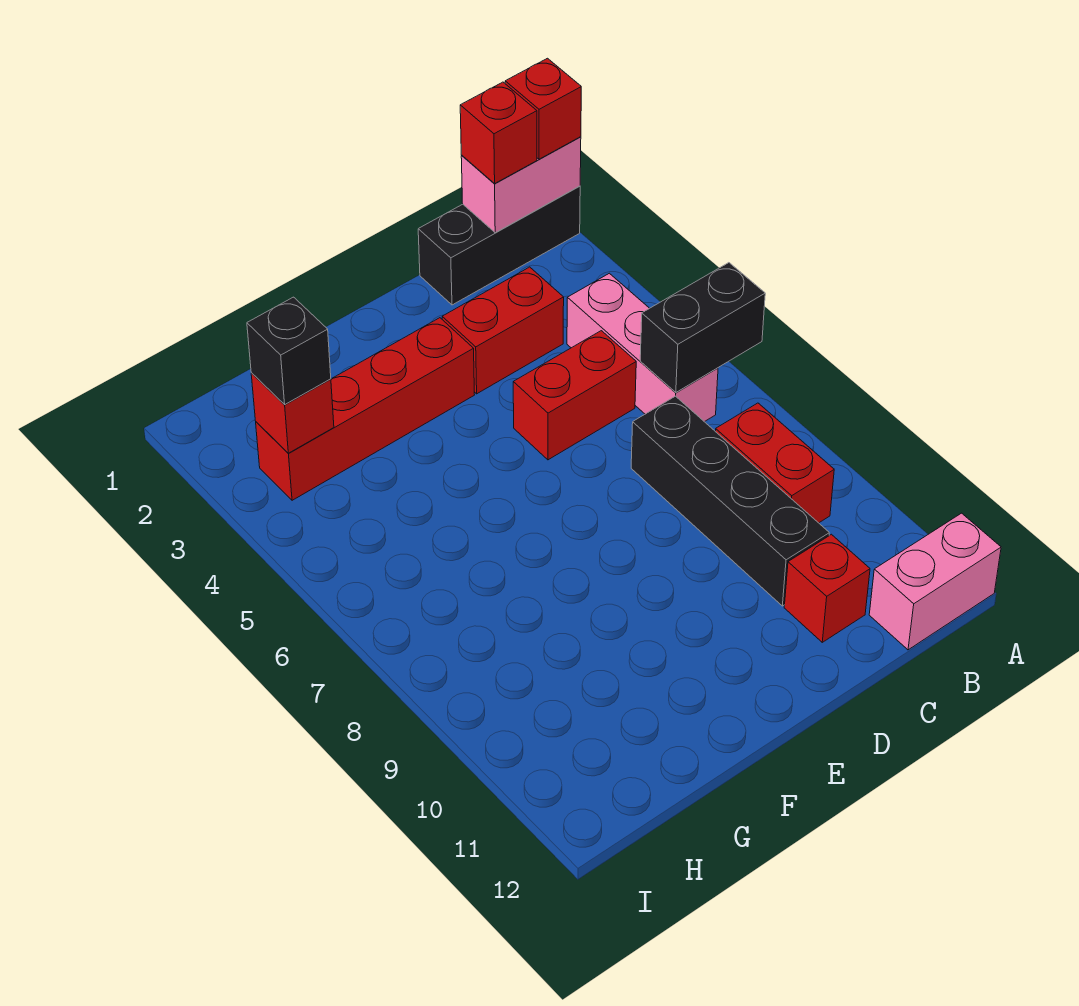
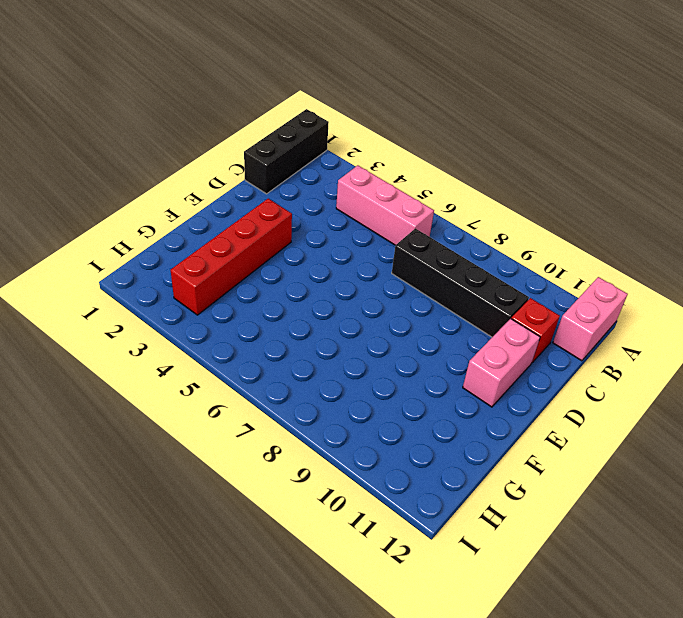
pink brick D11:E11 level 1 -> pink brick A1:B1 level 2
none -> red brick B8:B9 level 1
none -> red brick C3:D3 level 1
none -> red brick C5:D5 level 1

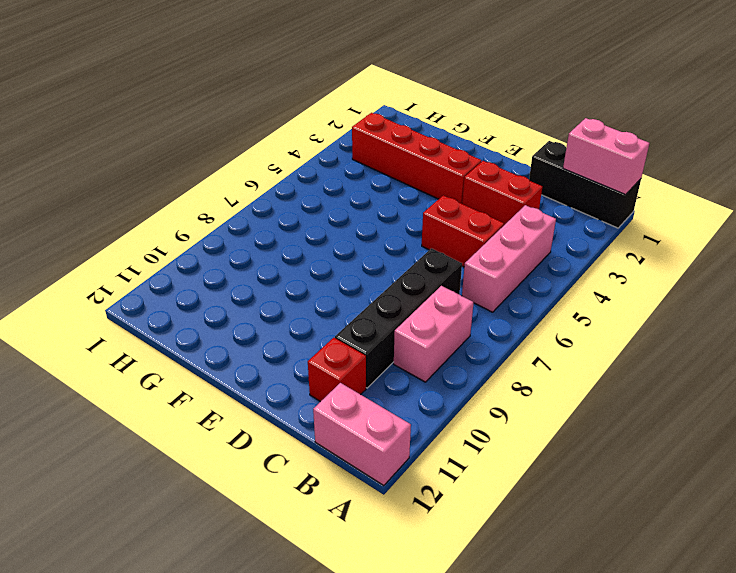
pink brick B8:B9 level 1 -> red brick B8:B9 level 1
none -> black brick A6:B6 level 2
none -> red brick H3 level 2
none -> red brick A1 level 3

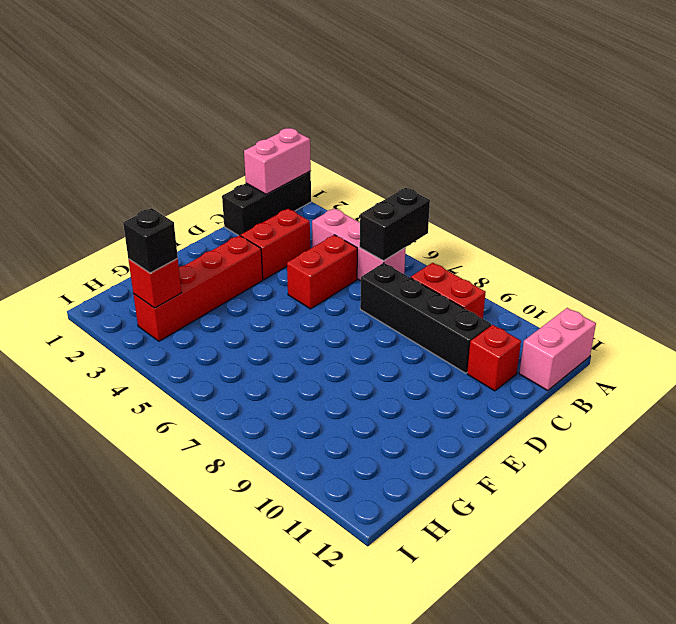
none -> red brick A1 level 3
none -> red brick B1 level 3

